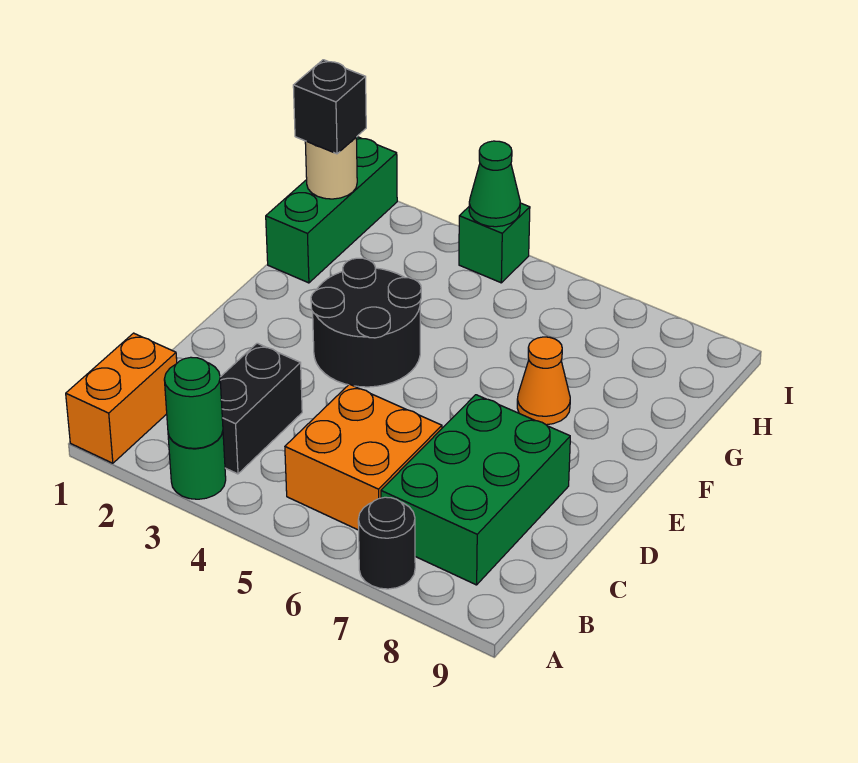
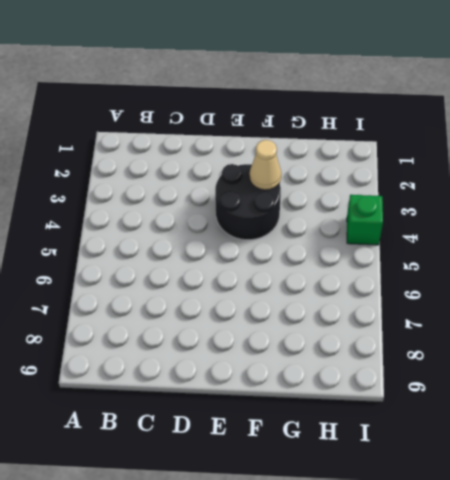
tan cone F3 level 2 -> none
none -> orange brick A1:B1 level 1
none -> green round brick A3 level 1
none -> black round brick A7 level 1

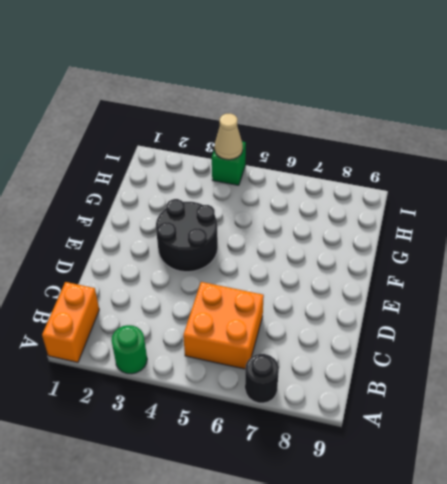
tan cone I4 level 2 -> green cone I4 level 2
none -> black brick B3:C3 level 1
none -> green brick B7:D8 level 1
none -> orange cone F7 level 1

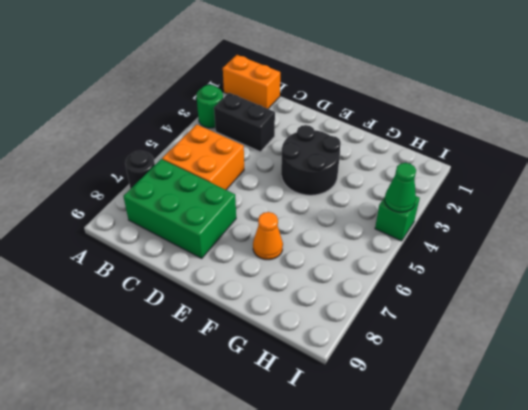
none -> green brick G1:I1 level 1
none -> green round brick A3 level 2
none -> tan round brick H1 level 2

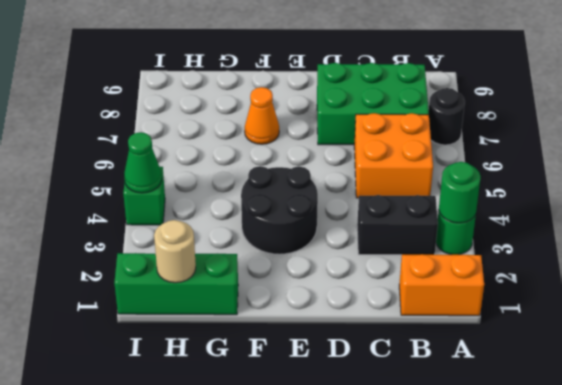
none -> black brick H1 level 3

